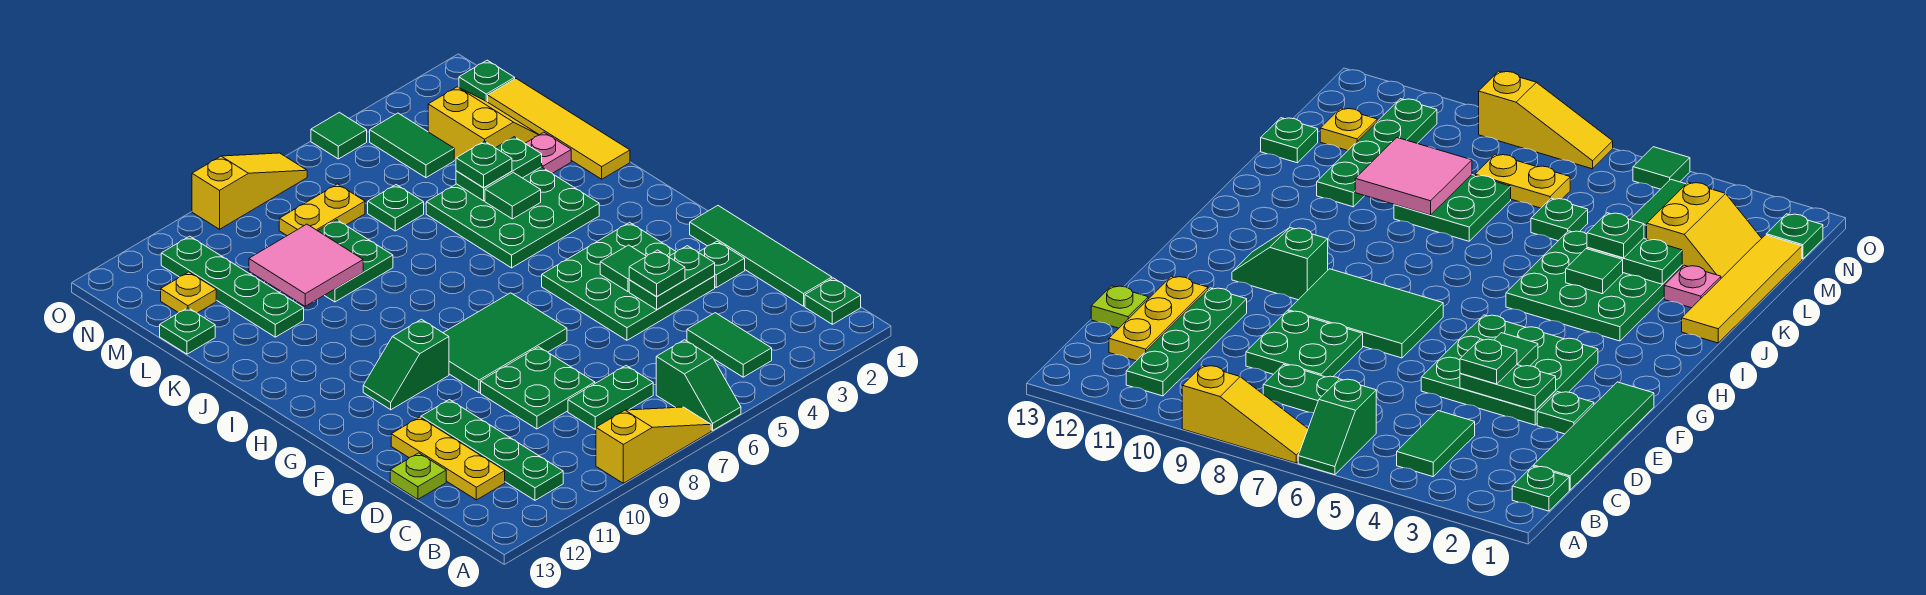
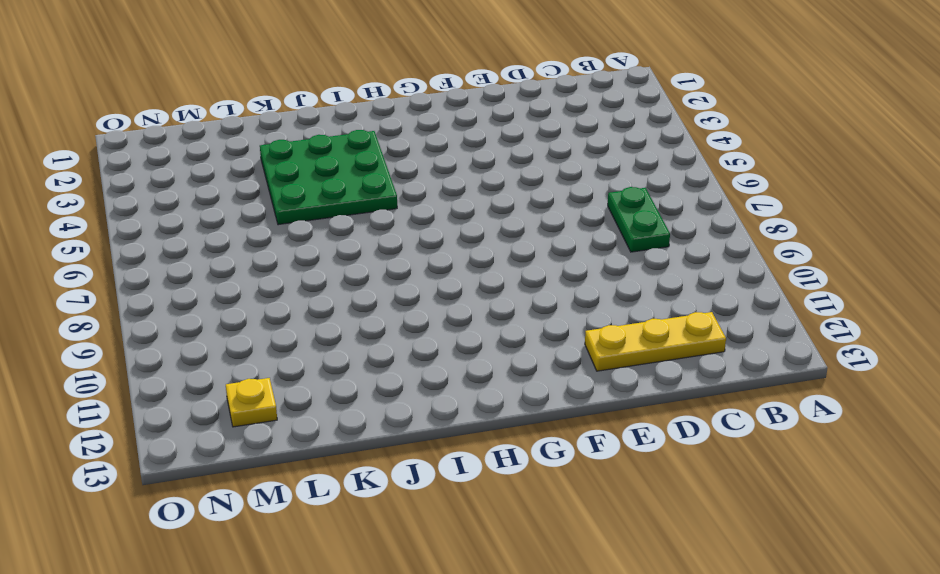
none -> green slope A6:B6 level 1 top B
none -> yellow slope A7:A9 level 1 top 9
none -> green plate B1 level 1
none -> green tile B4:C4 level 1

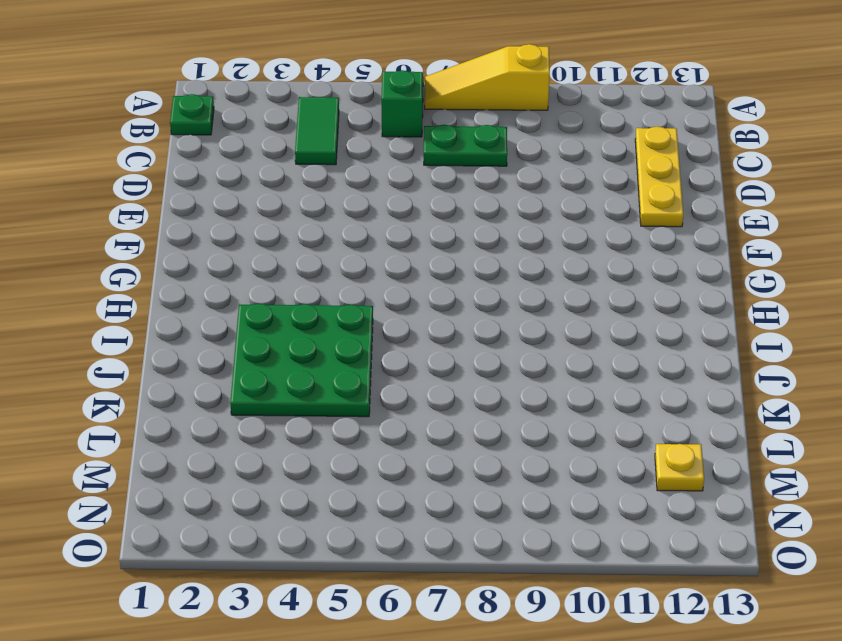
none -> green plate B11:E11 level 1
none -> green tile C1:F1 level 1
none -> green plate D8:E9 level 1
none -> lime plate D13 level 1

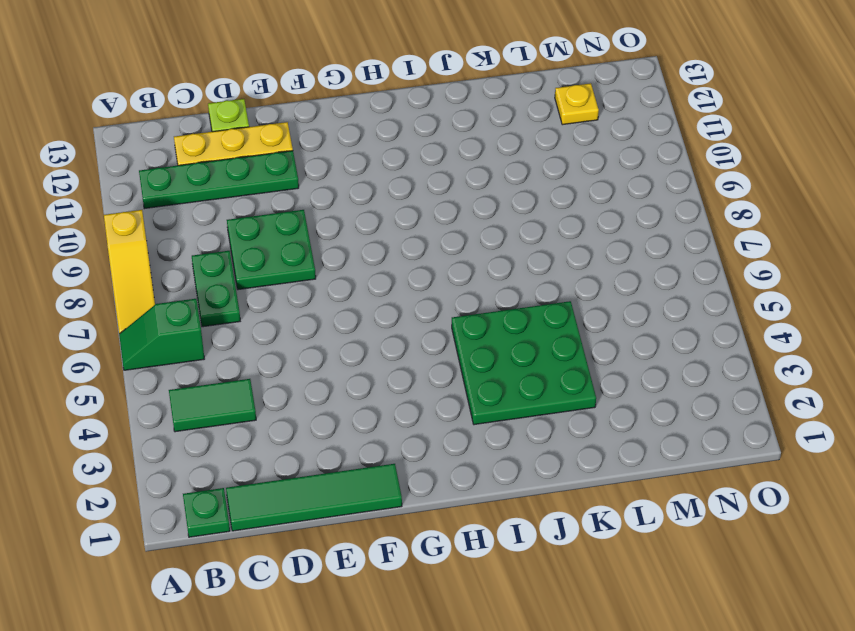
none -> green plate E2 level 1
none -> green plate E3:G5 level 1
none -> green tile F7:G9 level 1
none -> green slope G10:G11 level 1 top 10

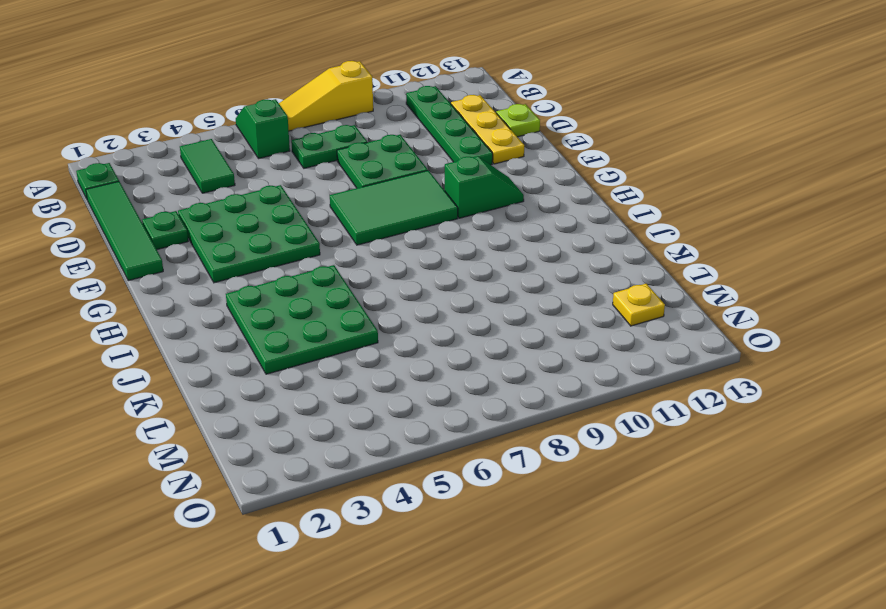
none -> yellow tile J1:M1 level 1
none -> pink plate K2 level 1
none -> green plate K8:L9 level 1
none -> green plate K11:N11 level 1

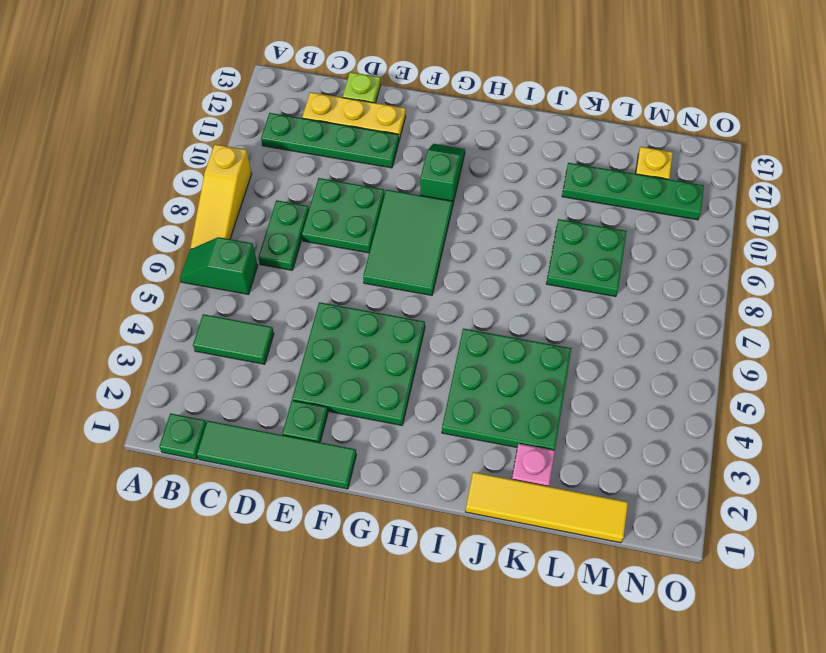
none -> yellow slope L2:M3 level 1 top 3
none -> green plate L6 level 1
none -> green plate L13 level 1
none -> green tile M4:N4 level 1

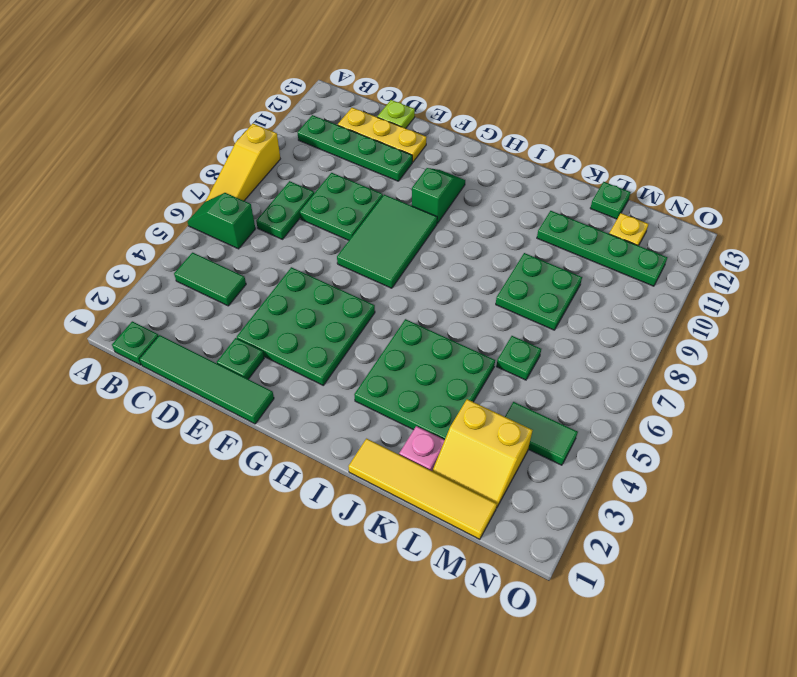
none -> yellow plate M7:M8 level 1
none -> green plate N1 level 1
none -> green tile O5 level 1
none -> yellow slope O7:O9 level 1 top 9

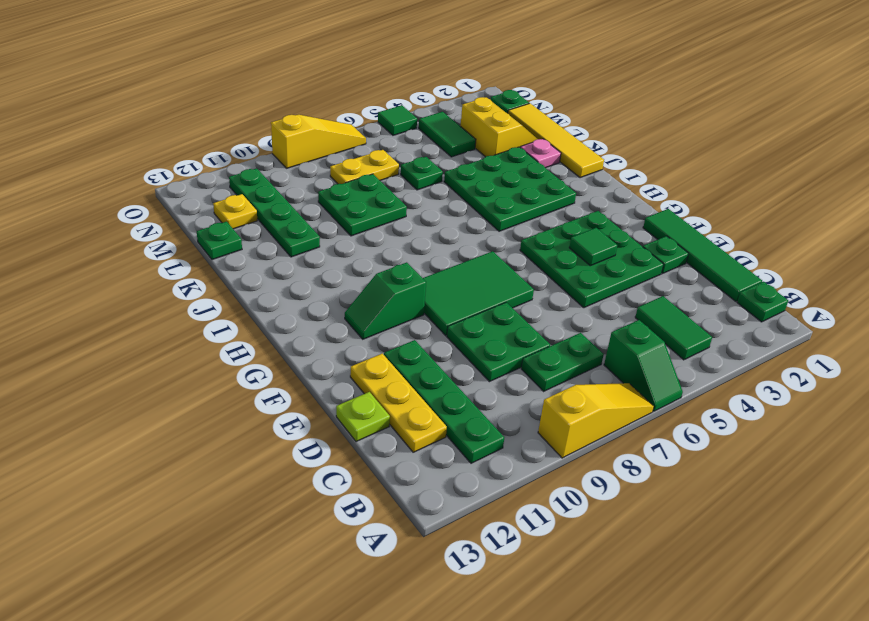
none -> green plate E3:E4 level 2
none -> green tile J4 level 2
none -> green plate K3:K4 level 2
none -> pink tile K9:L10 level 2

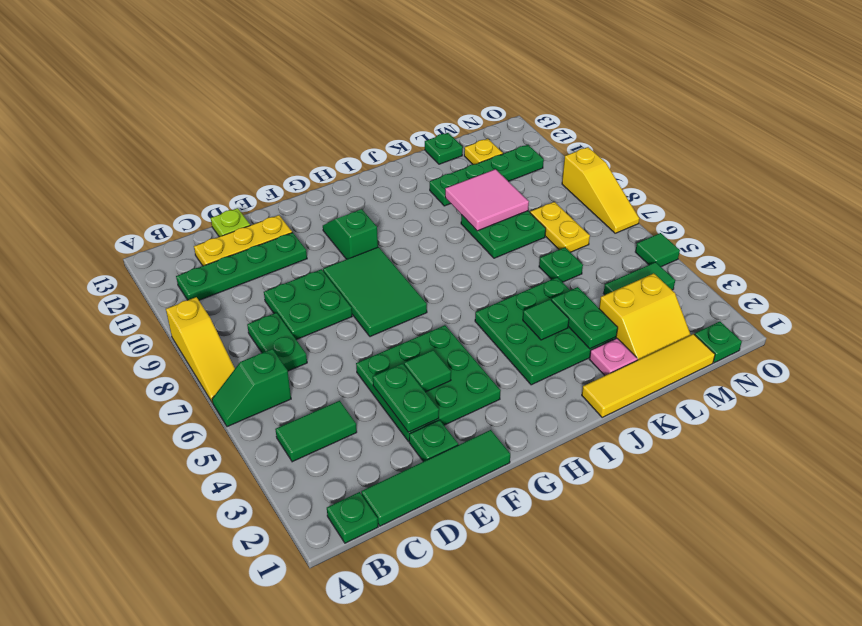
none -> green plate E4 level 3
none -> green plate K4 level 3

